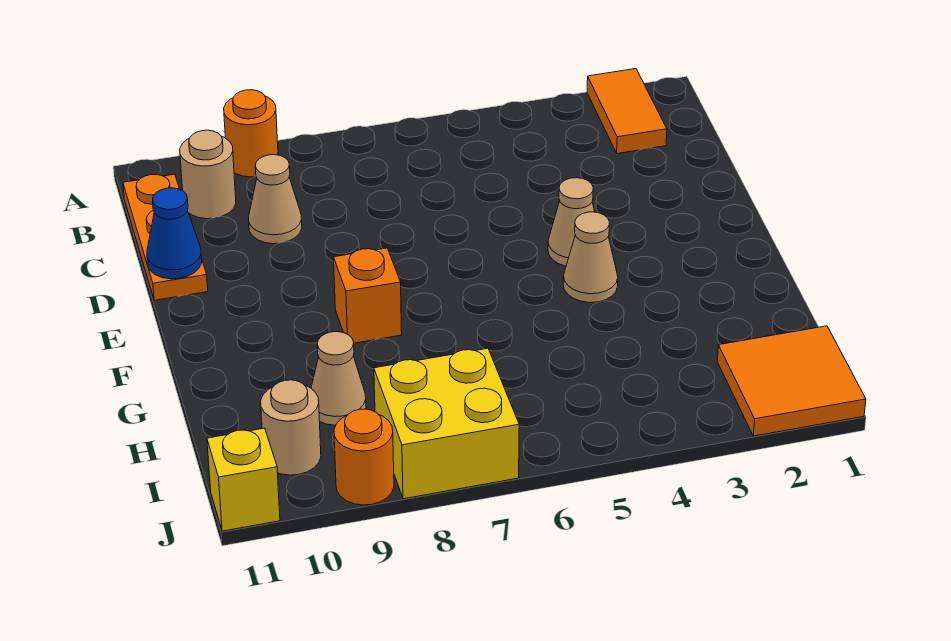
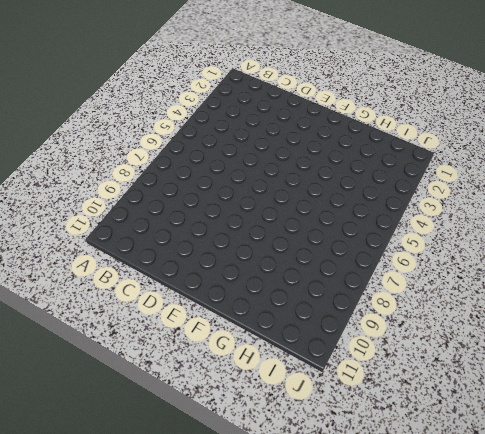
none -> orange tile A2:B2 level 1
none -> orange round brick A9 level 1
none -> tan round brick B10 level 1

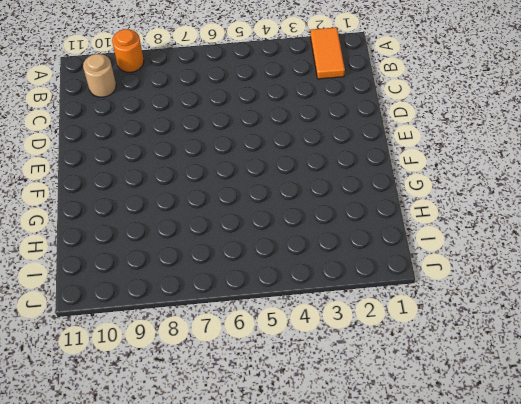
none -> orange plate B11:D11 level 1
none -> tan cone C9 level 1
none -> tan cone E4 level 1

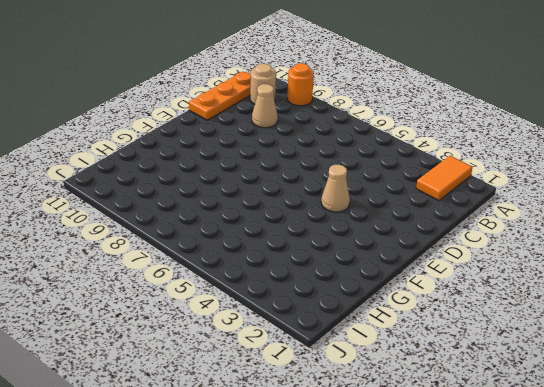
none -> tan cone F4 level 1
none -> orange brick F8 level 1
none -> tan cone H9 level 1

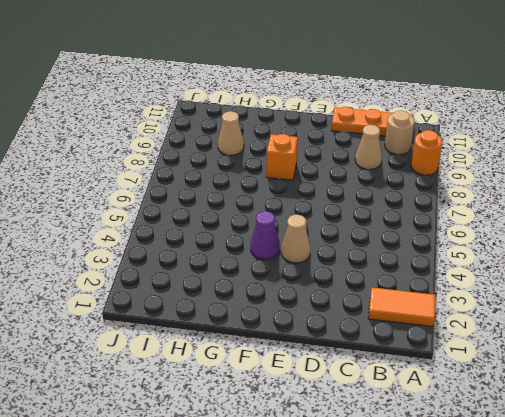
purple cone F4 level 1 -> tan cone F4 level 1
none -> orange tile I1:J2 level 1
none -> yellow brick I7:J8 level 1
none -> tan round brick I10 level 1

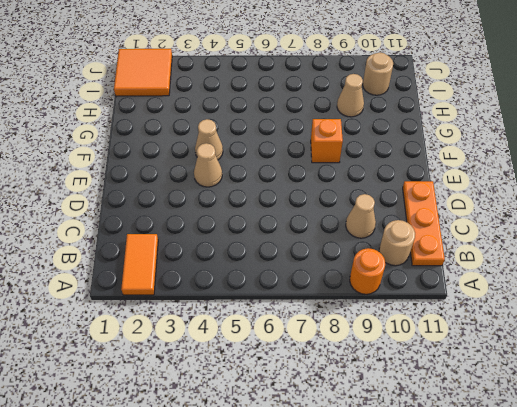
none -> yellow brick I7:J8 level 1
none -> orange round brick J9 level 1
none -> yellow brick J11 level 1

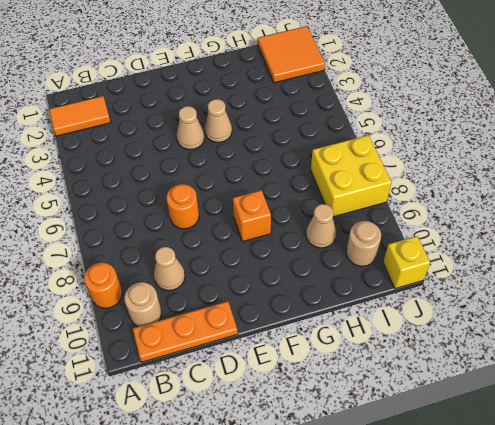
orange round brick D7 level 1 -> orange round brick J9 level 1
none -> blue cone D11 level 2

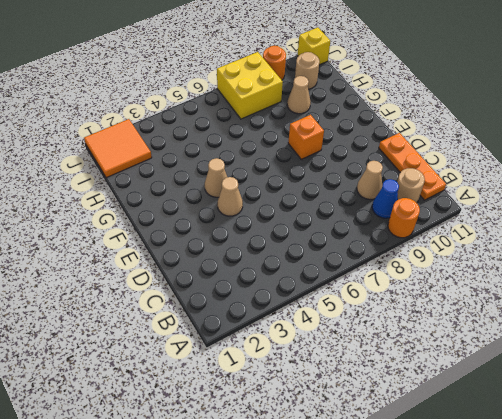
blue cone B9 level 1 -> blue cone D11 level 2
none -> orange tile A2:B2 level 1

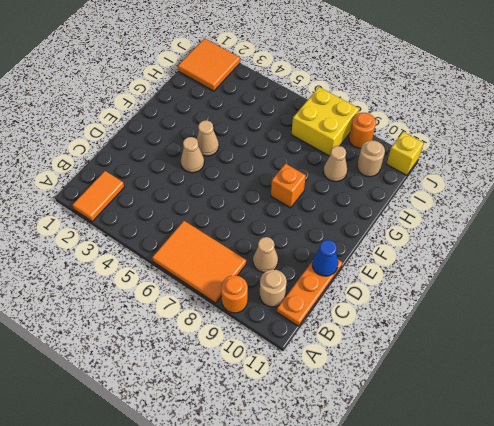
orange tile A6:B8 level 1 -> none

